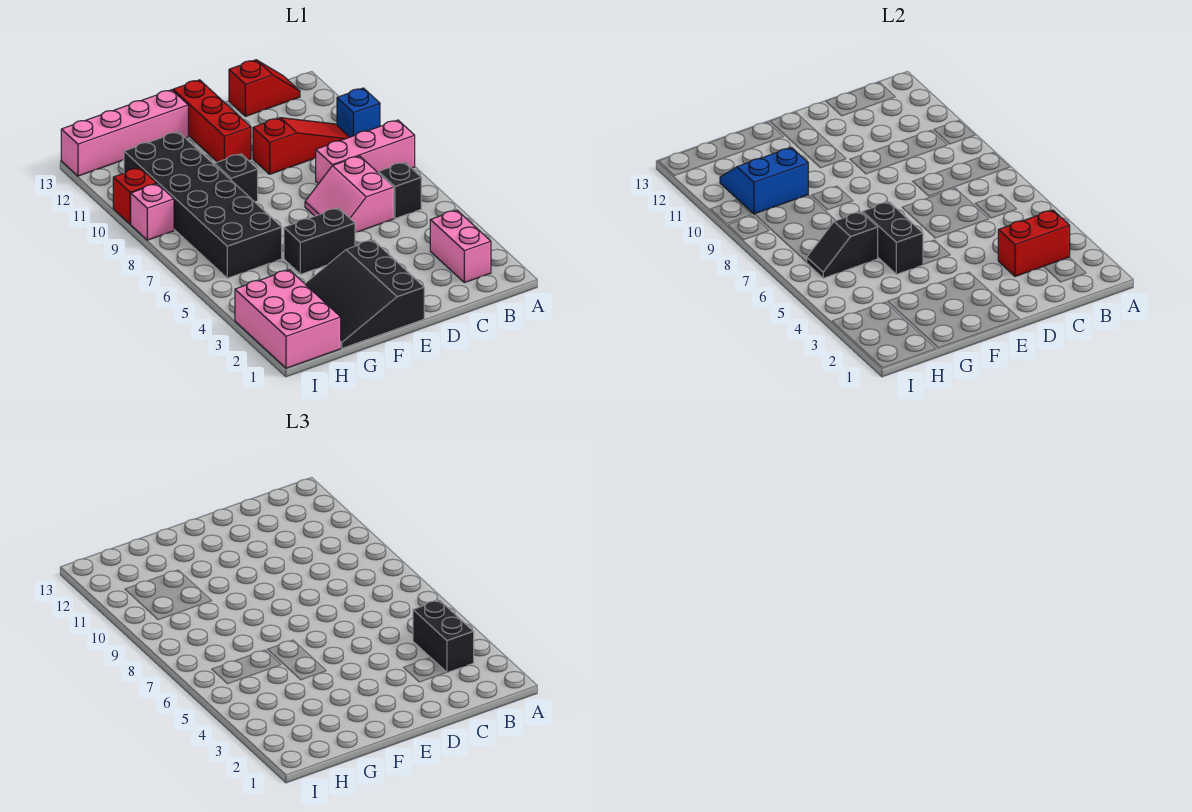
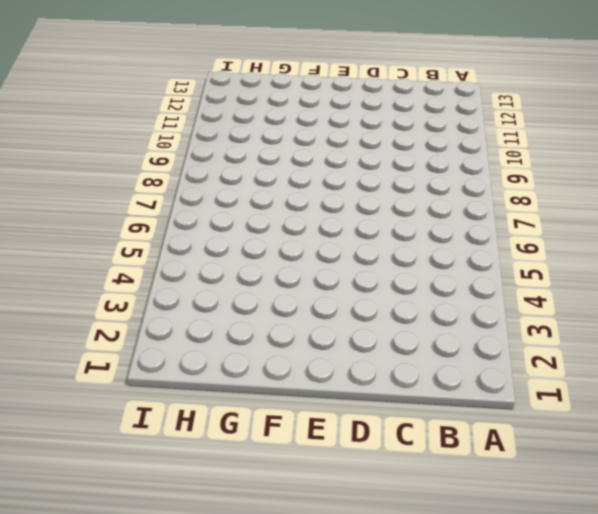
none -> pink brick A8:C8 level 1
none -> blue brick A10 level 1
none -> pink brick B2:B3 level 1

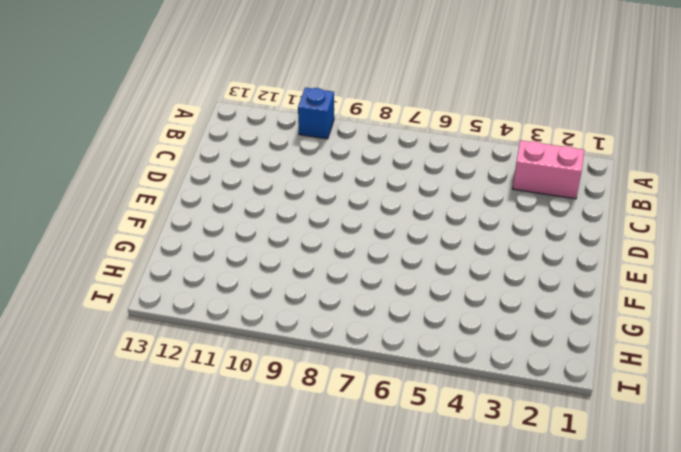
none -> pink brick A8:C8 level 1
none -> black brick B6 level 1
none -> red slope B10:D10 level 1 top D

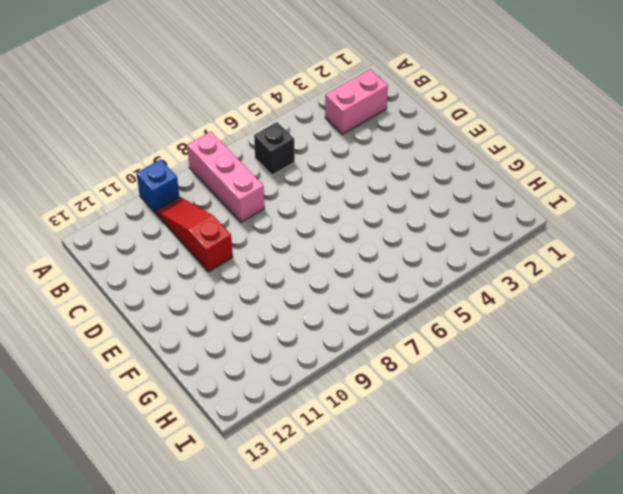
none -> red slope B13:C13 level 1 top C
none -> pink slope C6:D7 level 1 top C
none -> black slope E1:G3 level 1 top E

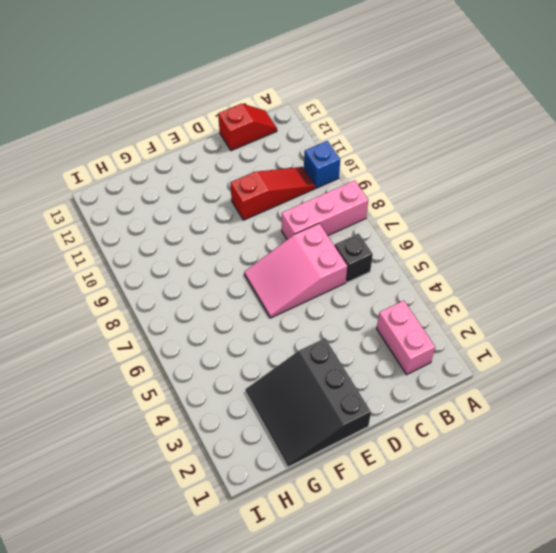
pink slope C6:E7 level 1 top C -> pink slope C6:D7 level 1 top C
none -> black brick E5:F5 level 1
none -> red brick E11:E13 level 1
none -> black brick F9 level 1

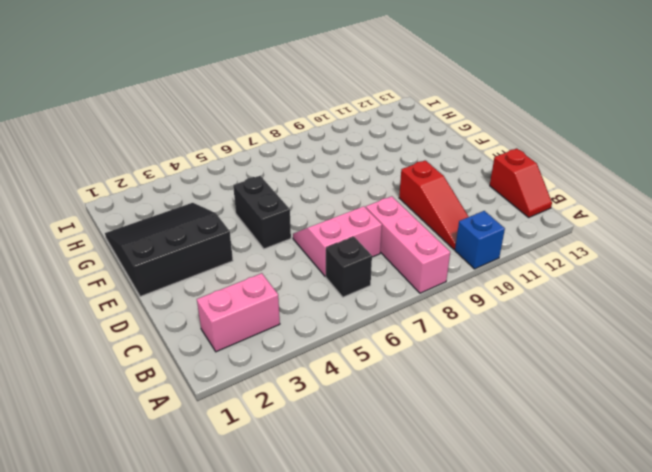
none -> red brick E11:E13 level 1
none -> black brick F9 level 1
none -> pink brick F13:I13 level 1

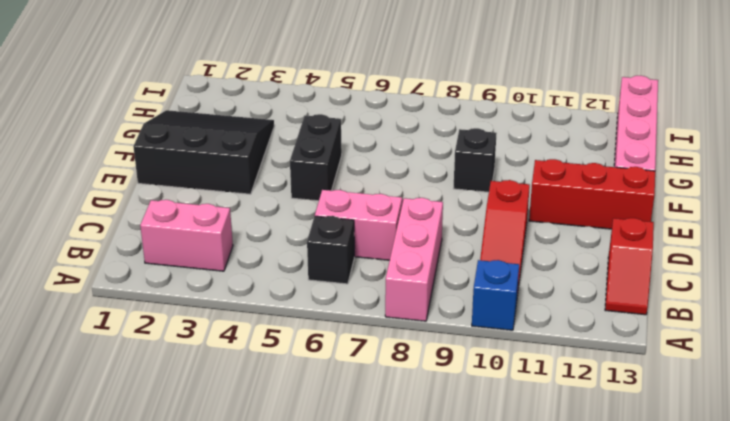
none -> black brick G6:H11 level 1
none -> pink brick H1:I3 level 1
none -> pink brick I9 level 1

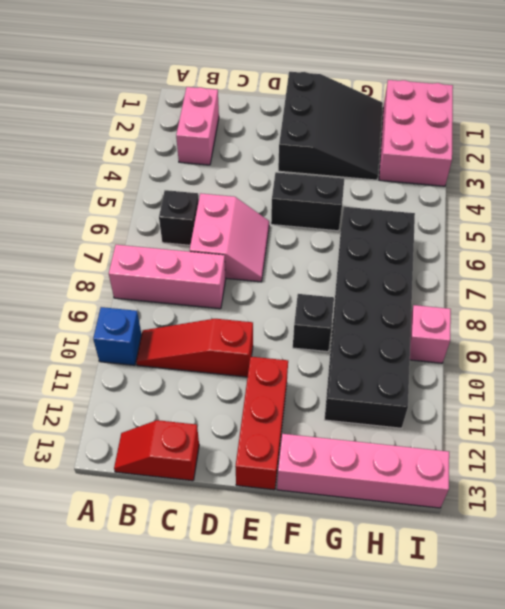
none -> red brick I10 level 1
none -> red brick B3:C3 level 2
none -> black brick F5:F6 level 2

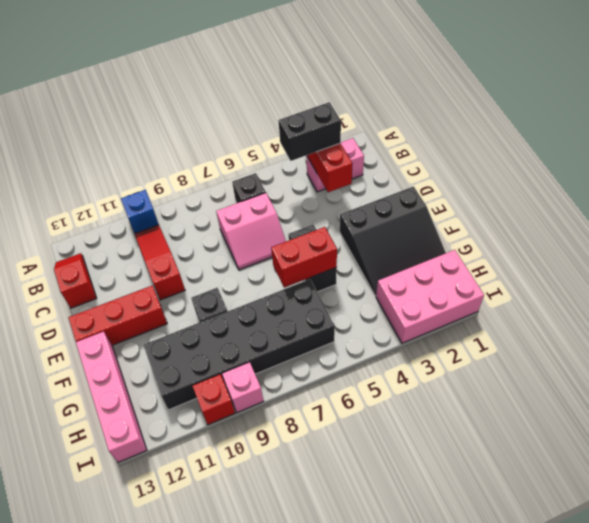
red brick F5:F6 level 2 -> black brick F5:F6 level 2
none -> pink brick A8:C8 level 1
none -> black slope G6:H6 level 2 top G
none -> blue slope G10:H11 level 2 top 10

